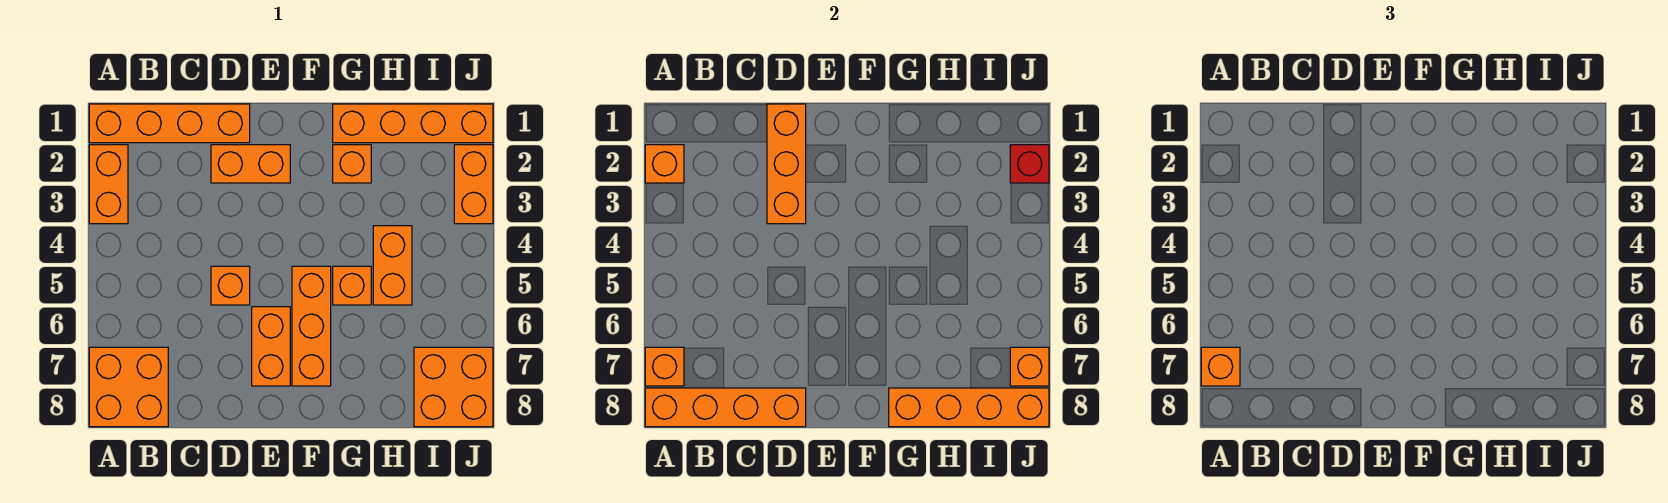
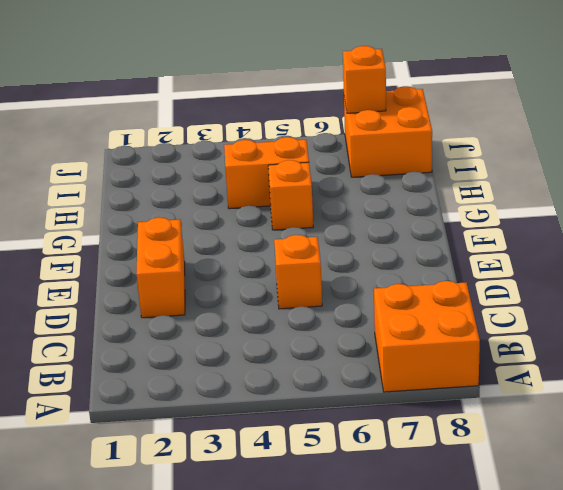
none -> orange brick A1:D1 level 1
none -> orange brick A2:A3 level 1
none -> orange brick E6:E7 level 1

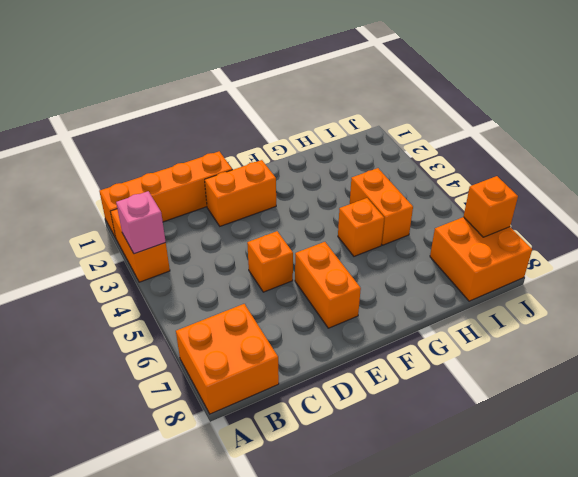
pink brick A3 level 2 -> none
none -> orange brick F5:F7 level 1
none -> orange brick G1:J1 level 1
none -> orange brick G2 level 1

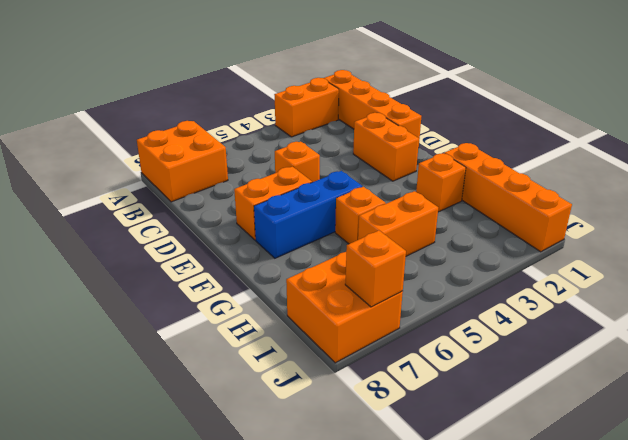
blue brick F5:F7 level 1 -> orange brick F5:F7 level 1
none -> orange brick J2:J3 level 1
none -> orange brick A2 level 2
none -> orange brick A7 level 2

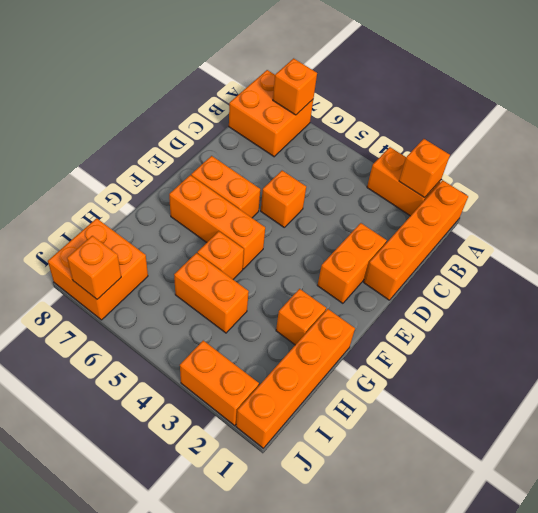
none -> orange brick A8:D8 level 2
none -> orange brick D1:D3 level 2
none -> orange brick G8:J8 level 2

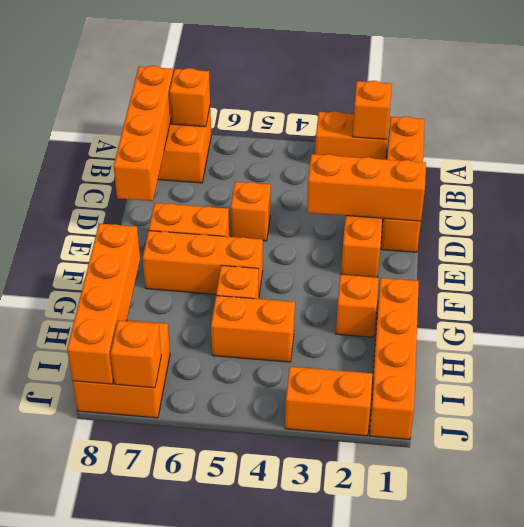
none -> red brick J2 level 2
none -> orange brick A7 level 3

